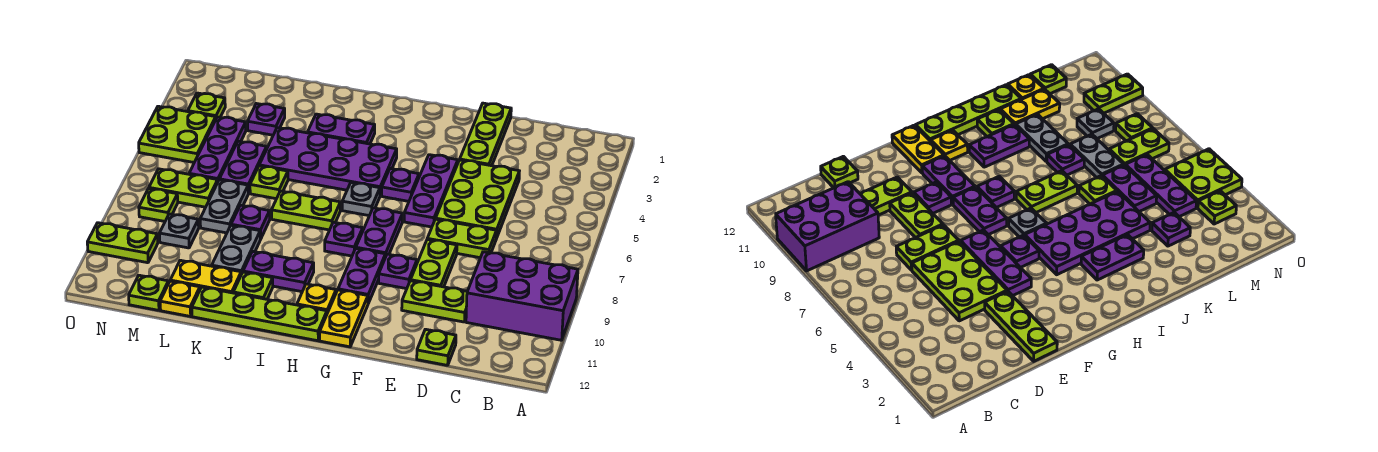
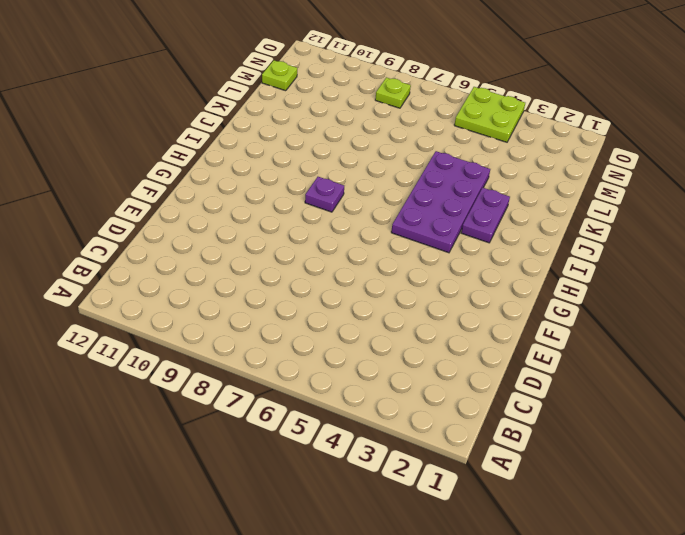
none -> purple brick A9:C10 level 1
none -> lime plate D4:E6 level 1
none -> lime plate D7:E7 level 1
none -> lime plate D10:E10 level 1

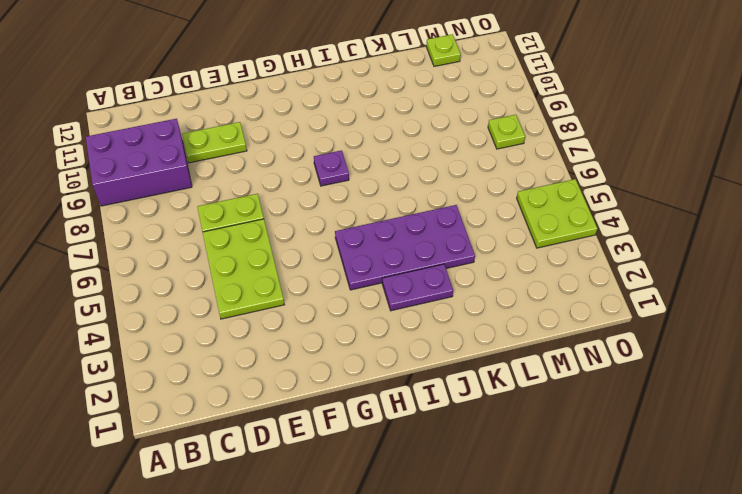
none -> lime plate D12 level 1
none -> lime plate E1:E3 level 1
none -> lime plate E8:E9 level 1
none -> purple plate F4:F6 level 1

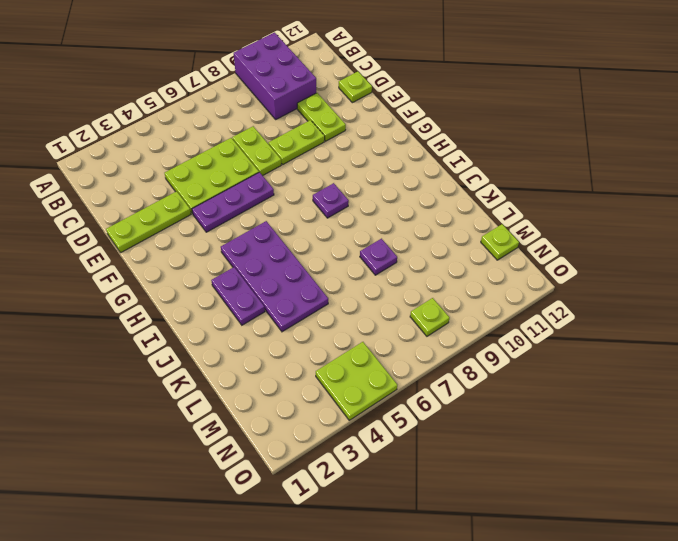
none -> purple plate F9 level 1
none -> purple plate G5 level 1
none -> purple plate G7:G8 level 1
none -> purple plate G9:G10 level 1

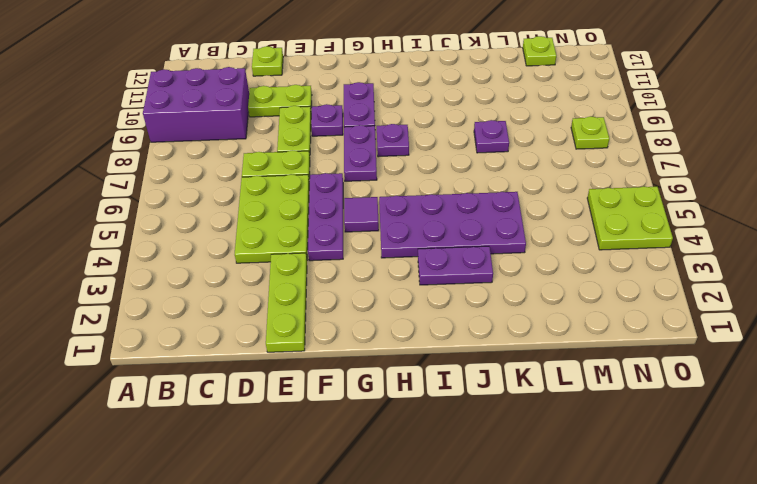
purple tile G5 level 1 -> purple plate G5 level 1
none -> yellow plate G11:G12 level 1
none -> grey plate H6 level 1
none -> yellow plate H11 level 1
none -> lime plate H12:K12 level 1

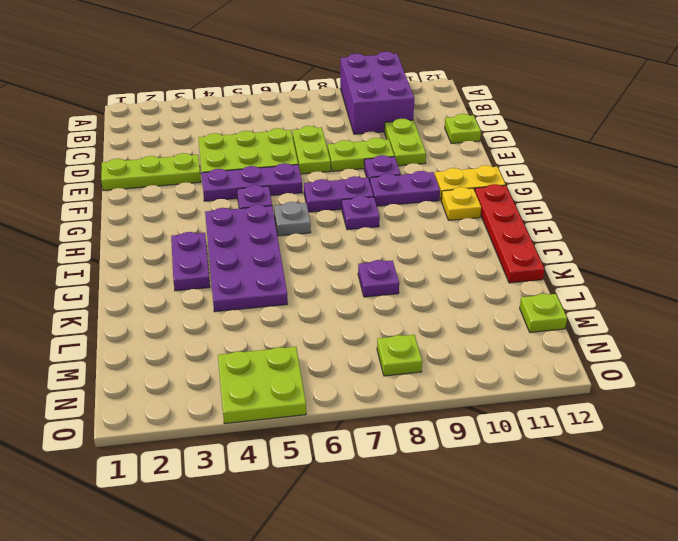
red plate H12:K12 level 1 -> lime plate H12:K12 level 1
none -> lime plate I7:J7 level 1
none -> purple plate I10:J10 level 1
none -> lime plate J11 level 1
none -> lime plate K6 level 1

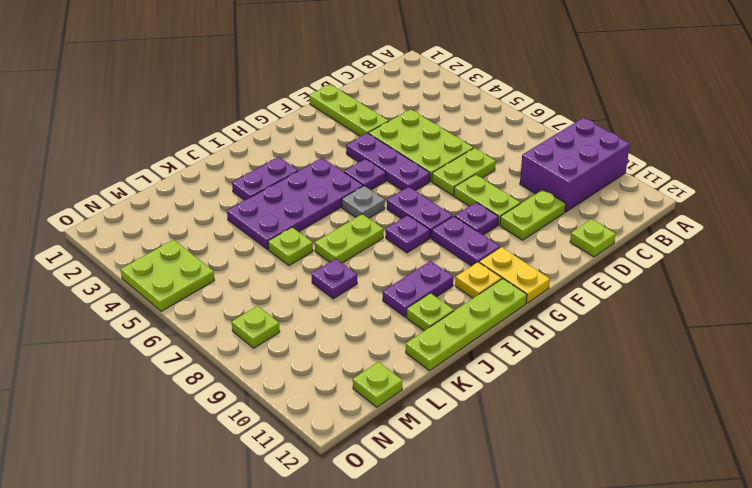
none -> grey plate K9:K10 level 1
none -> yellow plate K11:L11 level 1
none -> purple plate L3 level 1
none -> purple plate L5:L6 level 1

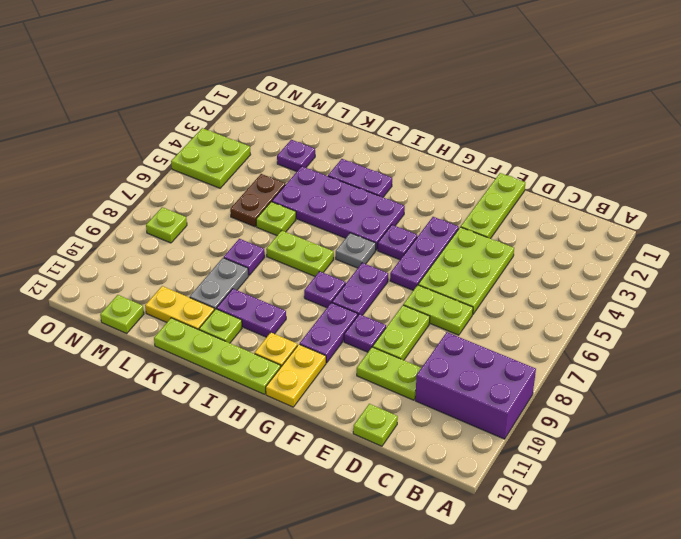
brown plate L5:L6 level 1 -> purple plate L5:L6 level 1
none -> grey plate L7:L8 level 1
none -> yellow plate L12 level 1
none -> purple plate M4:M6 level 1
none -> lime plate M7:N7 level 1

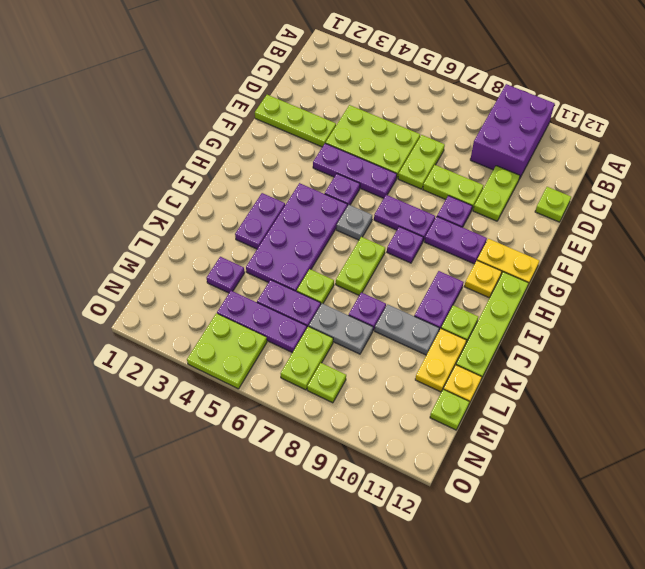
none -> grey plate M9 level 1
none -> lime plate N3 level 1
none -> lime plate N10:O10 level 1

